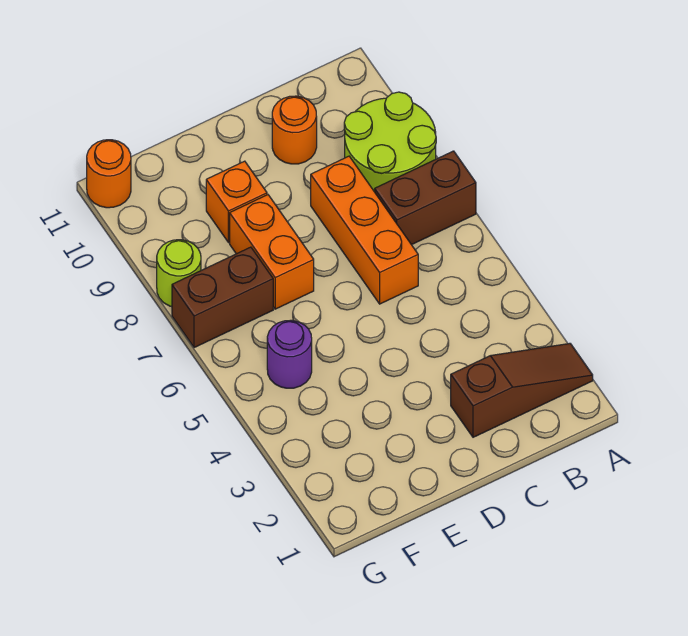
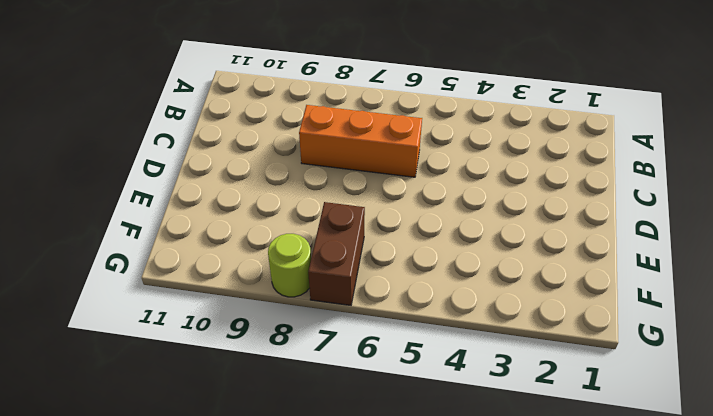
none -> brown slope A2:C2 level 1 top C
none -> brown brick A7:B7 level 1

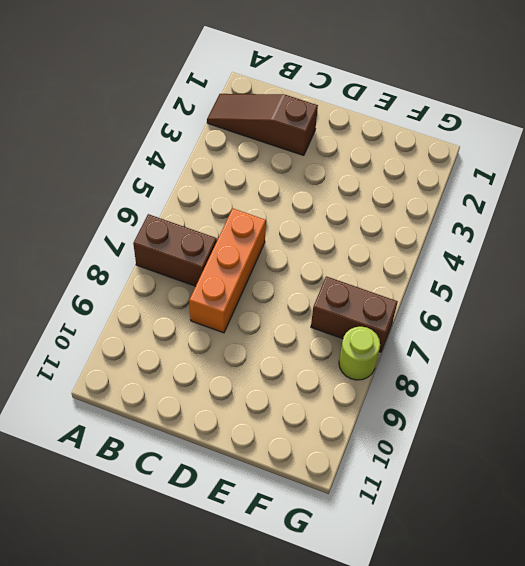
none -> lime round brick A8:B9 level 1
none -> orange round brick C10 level 1

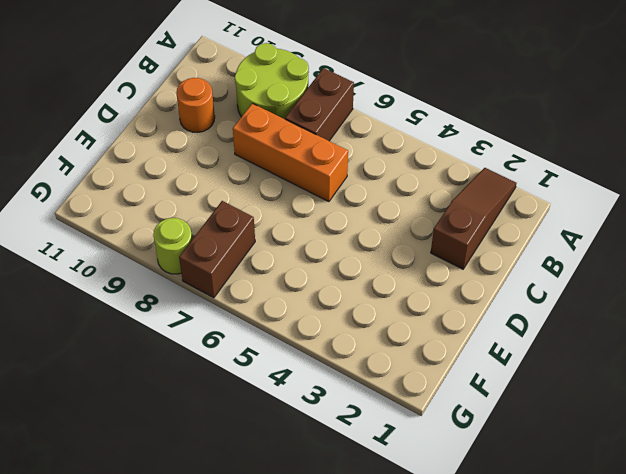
none -> orange brick E7:E8 level 1
none -> orange brick E9 level 1

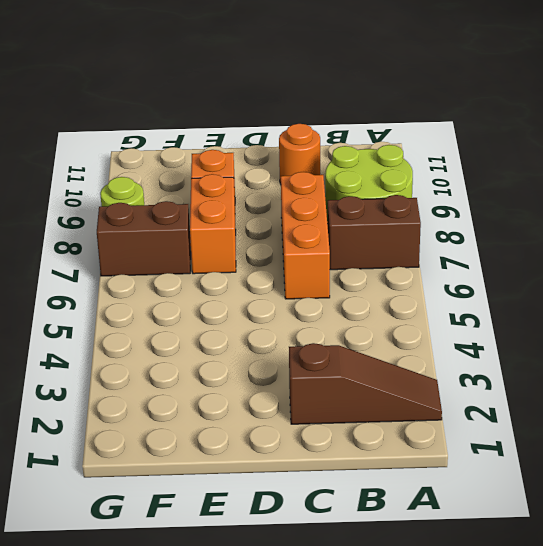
none -> purple round brick F5 level 1
none -> orange round brick G11 level 1

